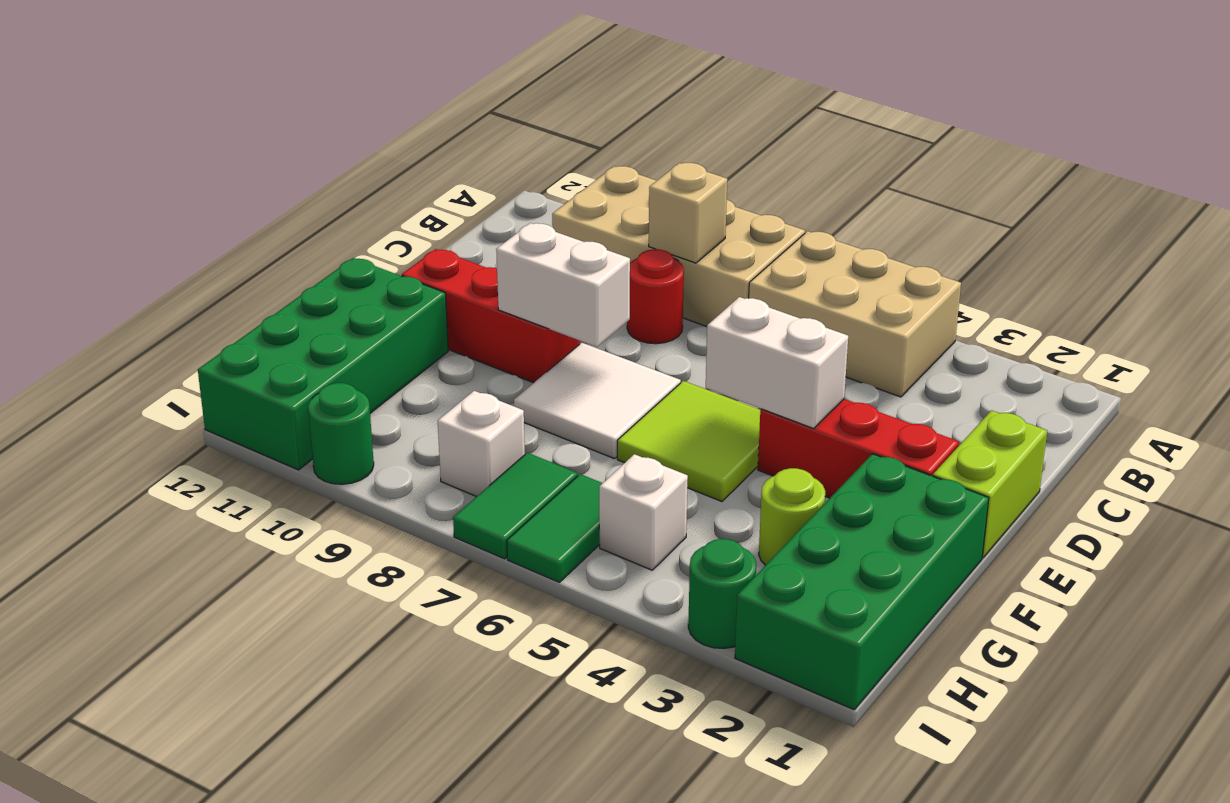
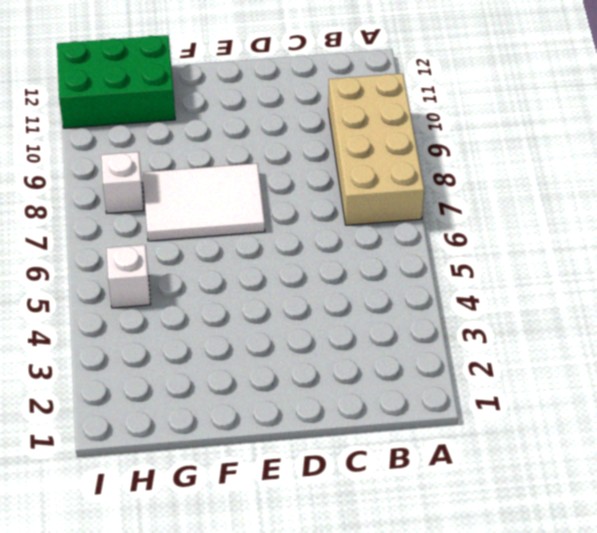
white tile E7:G8 level 1 -> white tile E7:F8 level 1
green brick G11:I12 level 1 -> green brick F11:I12 level 1
none -> tan brick A4:B6 level 1
none -> red round brick C8 level 1
none -> lime brick D1:E1 level 1

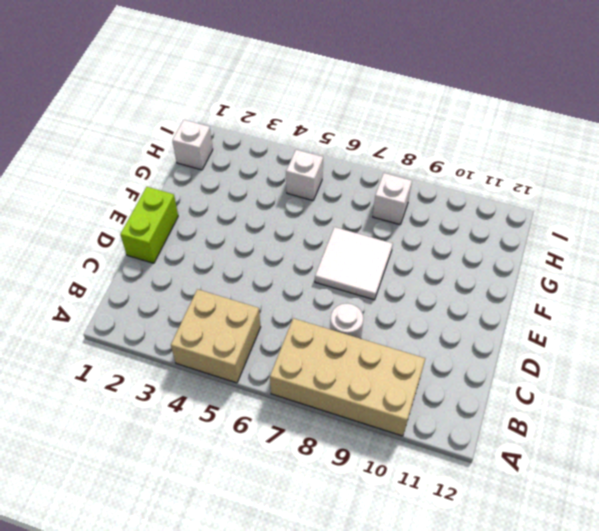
tan brick A4:B5 level 1 -> tan brick A4:B6 level 1
white round brick C8 level 1 -> red round brick C8 level 1
white brick H1 level 1 -> green brick F1:I2 level 1
none -> red brick E2:E4 level 1
none -> lime tile E5:F6 level 1
none -> red brick E9:E11 level 1

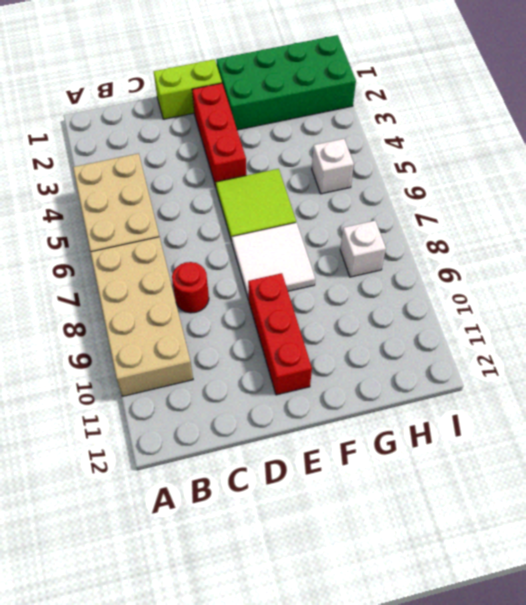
none -> green brick F11:I12 level 1
none -> lime round brick G3 level 1
none -> green tile H6:I6 level 1

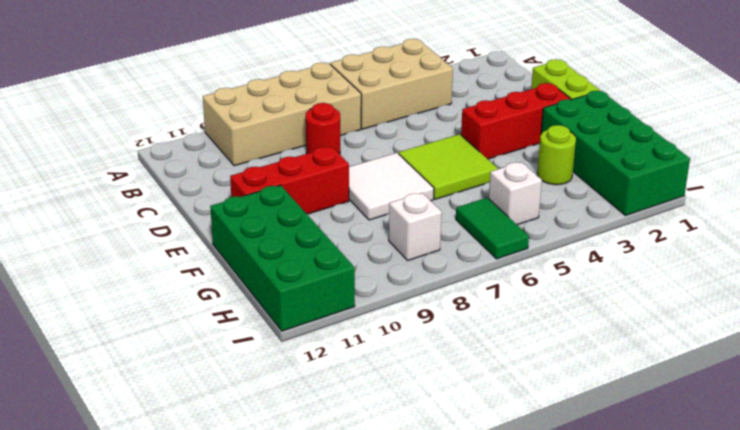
none -> green tile H7:I7 level 1
none -> green round brick I3 level 1
none -> green round brick I10 level 1

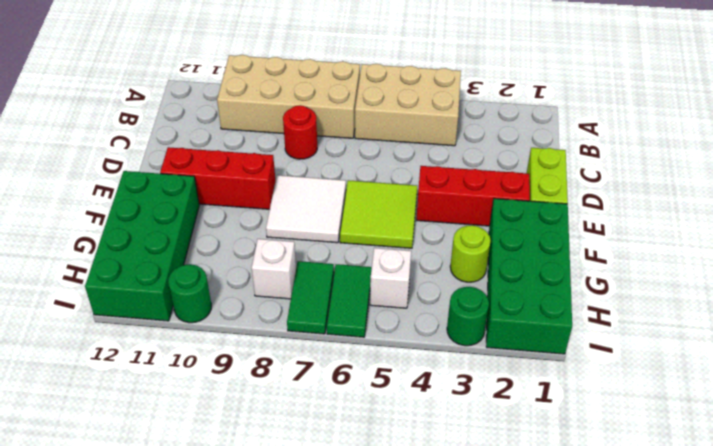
none -> tan brick B8 level 2
none -> white brick E4:E5 level 2
none -> white brick E8:E9 level 2

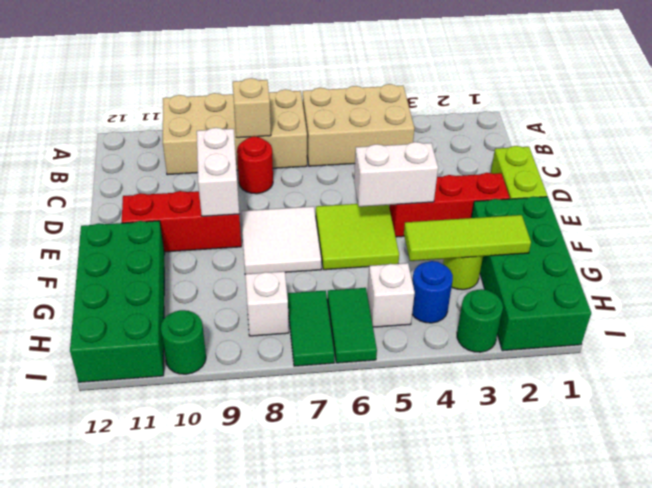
white brick D9:E9 level 2 -> white brick E8:E9 level 2
lime tile G2:G4 level 2 -> none
blue round brick H4 level 1 -> none

